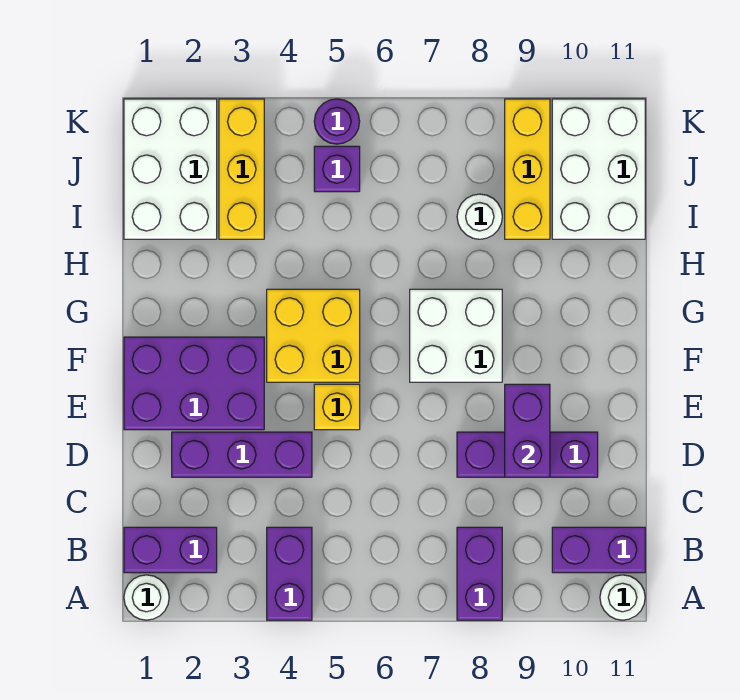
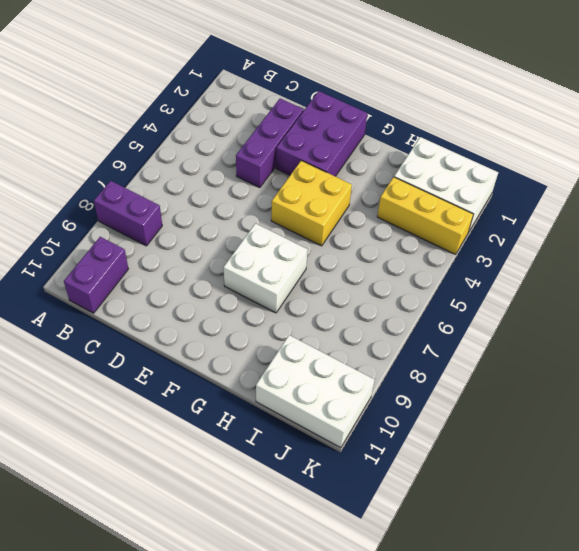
none -> white round brick A1 level 1
none -> purple brick A4:B4 level 1
none -> white round brick A11 level 1

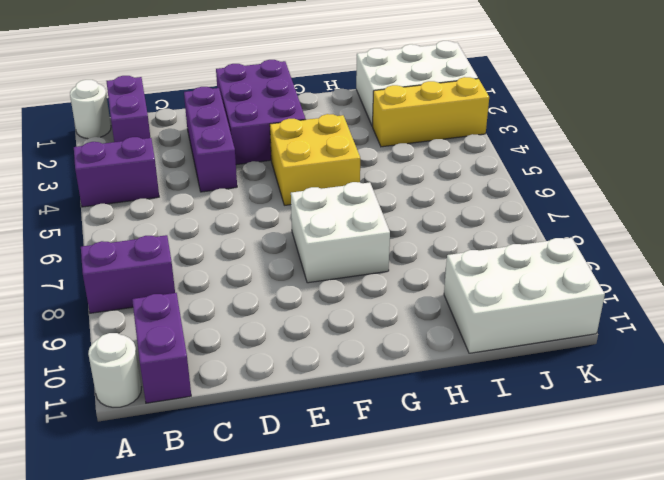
none -> purple brick D8:D10 level 1
none -> yellow brick E5 level 1
none -> white round brick I8 level 1

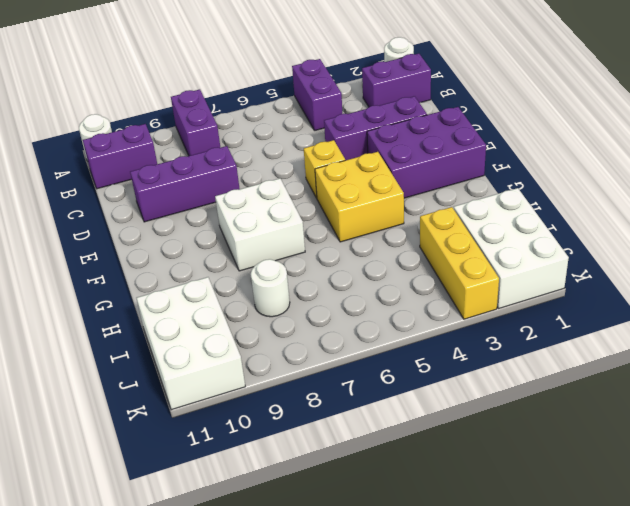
none -> yellow brick I9:K9 level 1
none -> purple brick J5 level 1
none -> purple round brick K5 level 1

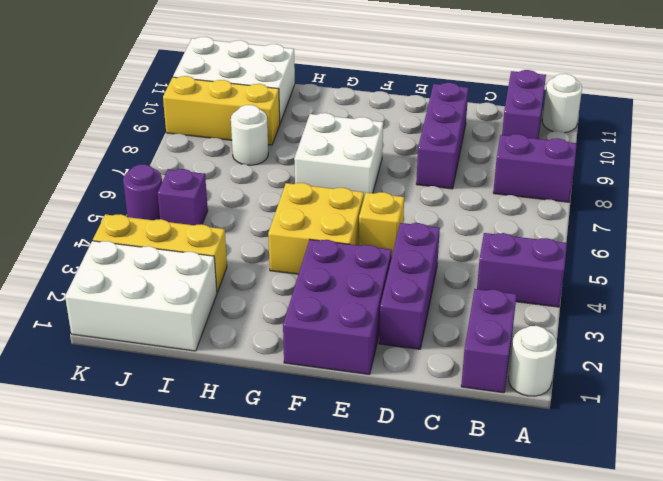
none -> purple brick D9:E9 level 2

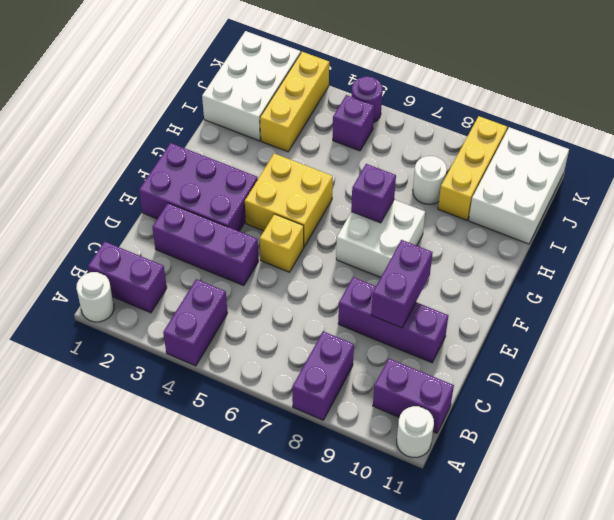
purple brick G7 level 2 -> none

